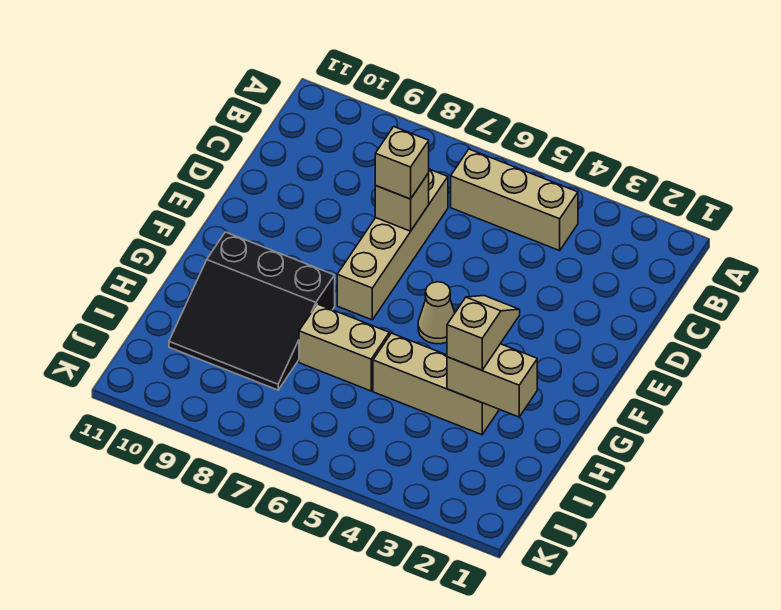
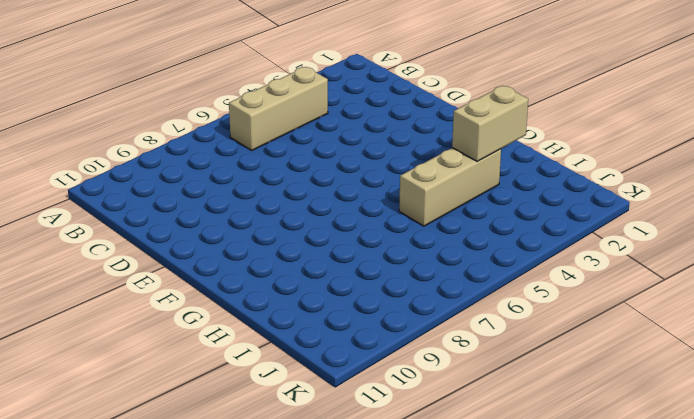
none -> tan brick C7:F7 level 1
none -> tan cone F5 level 1

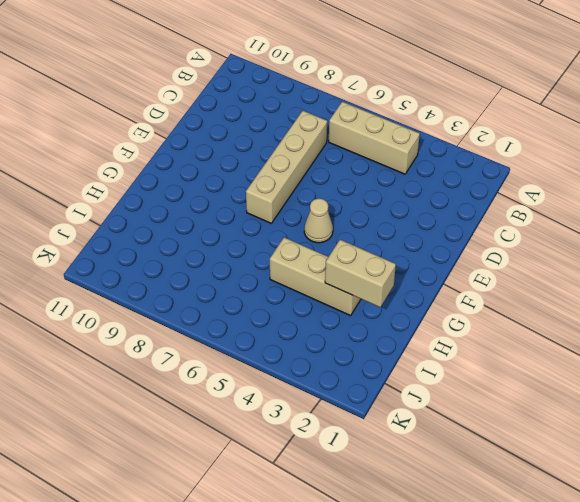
none -> black slope G8:I10 level 1 top G
none -> tan brick H6:H7 level 1

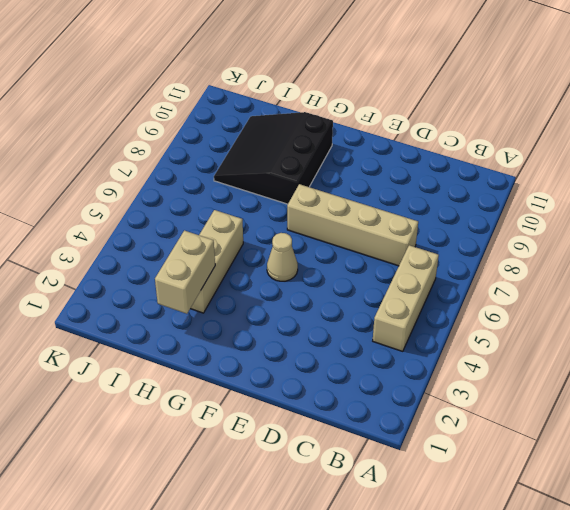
none -> tan brick H6:H7 level 1
none -> tan brick D7 level 2

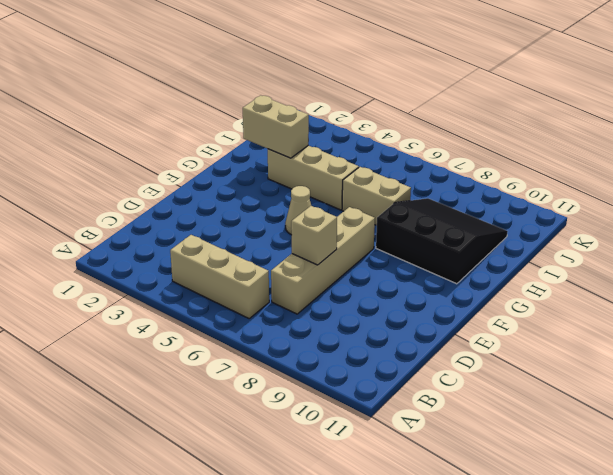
none -> tan brick D7 level 3
none -> tan slope G3:H3 level 3 top H

